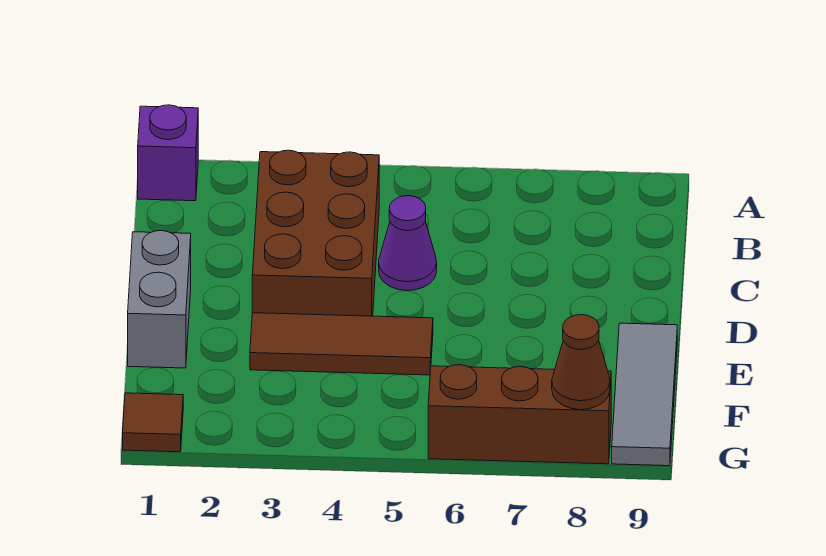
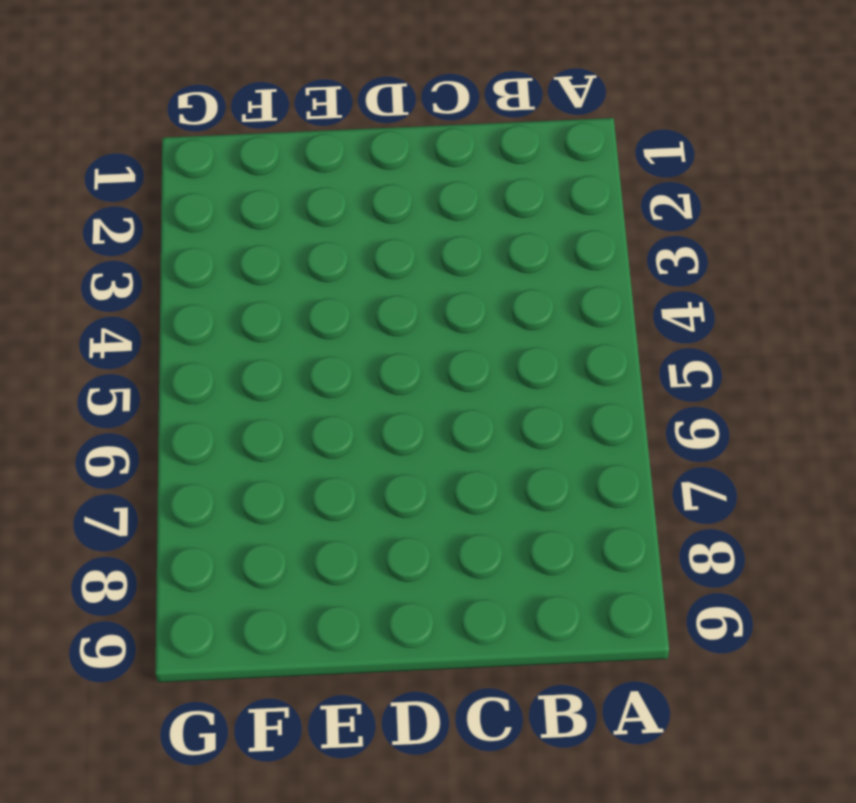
none -> purple brick A1 level 1
none -> brown brick B3:D4 level 1

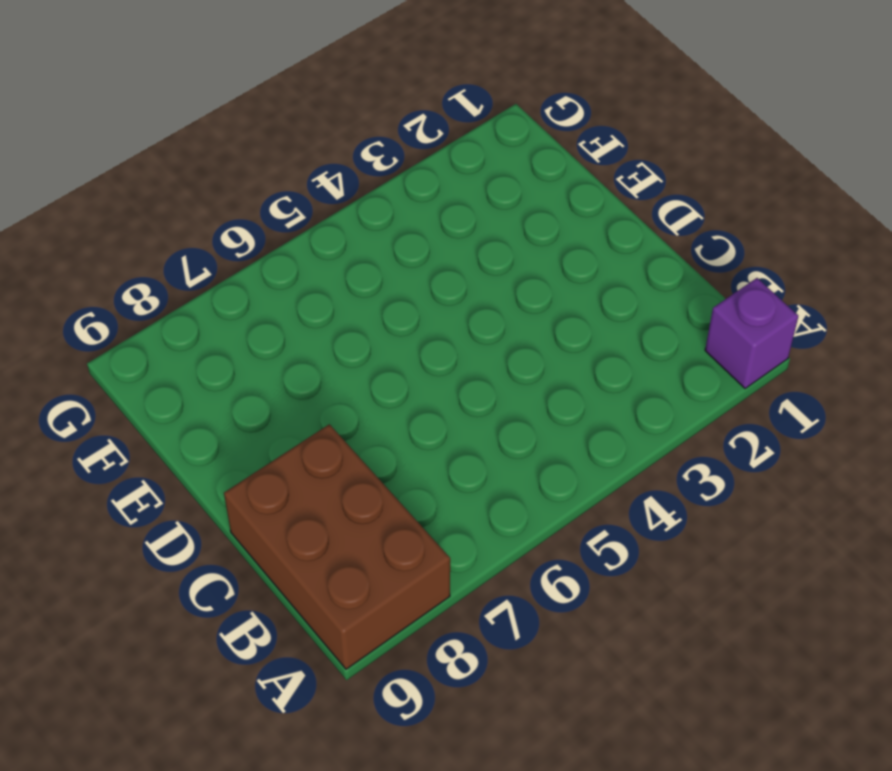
brown brick A8:C9 level 1 -> brown brick B3:D4 level 1
none -> purple cone C5 level 1
none -> grey brick D1:E1 level 1

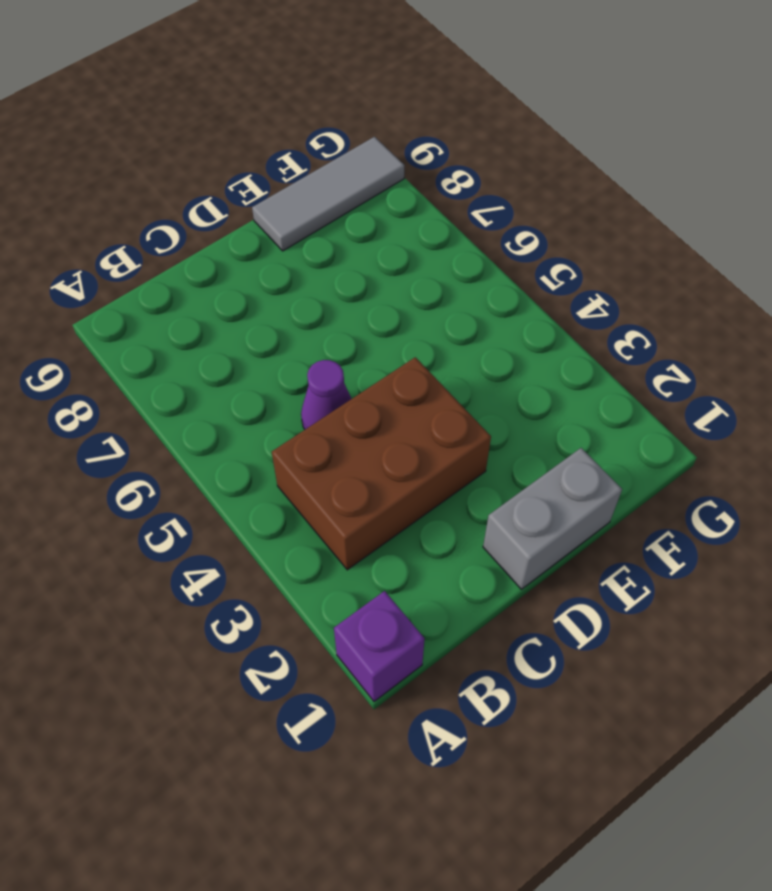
none -> brown tile E3:E5 level 1
none -> brown tile G1 level 1

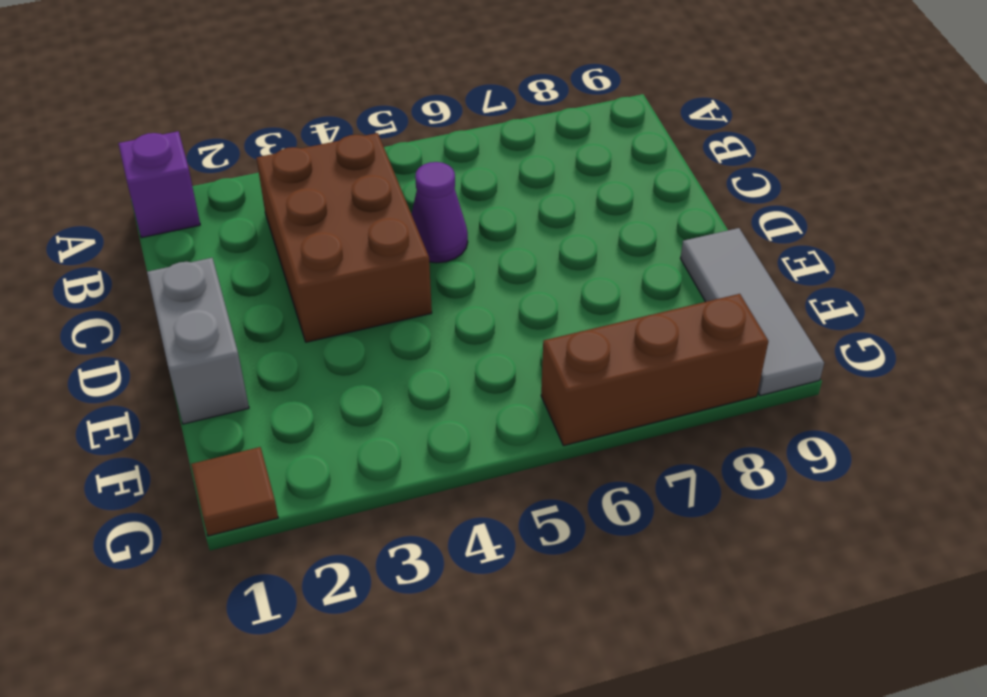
none -> brown tile E3:E5 level 1
none -> brown cone G8 level 2

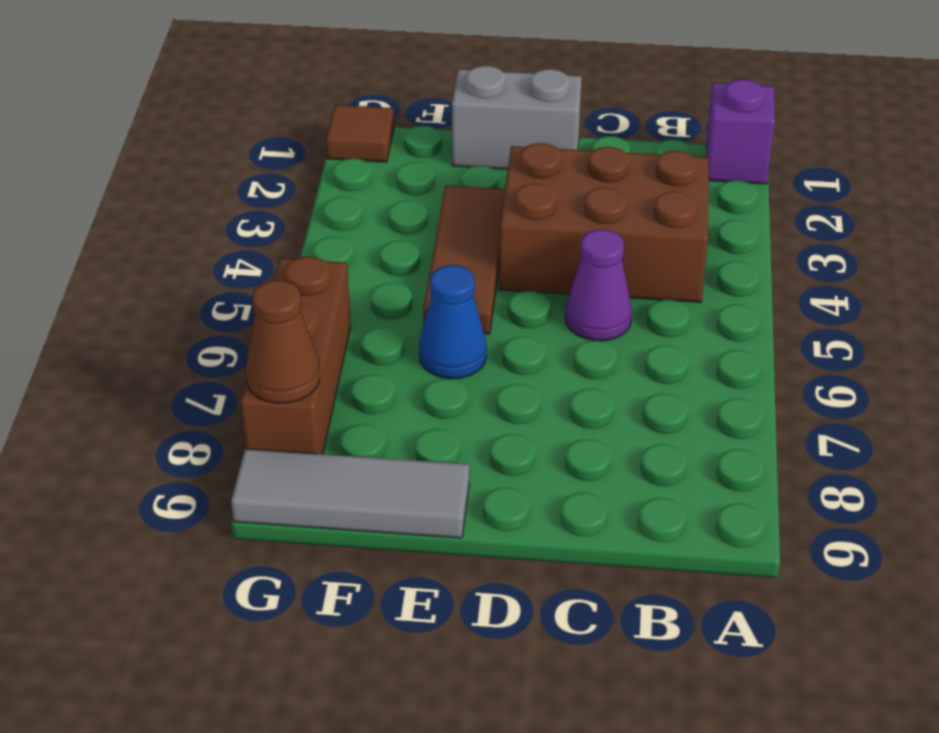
blue cone E6 level 1 -> none

